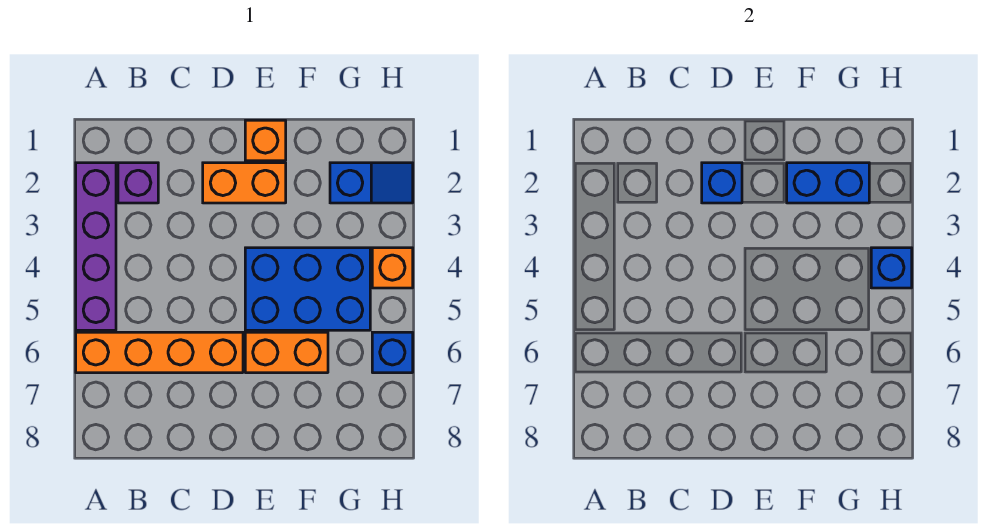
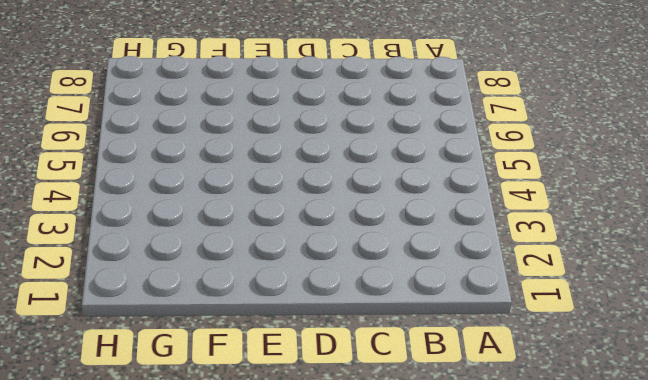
none -> purple brick A2:A5 level 1
none -> orange brick A6:D6 level 1
none -> purple brick B2 level 1

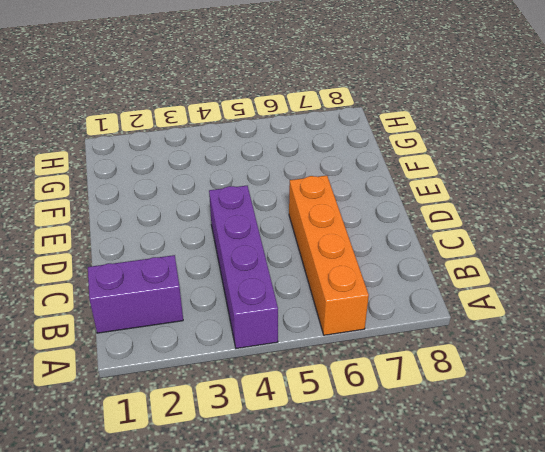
purple brick A4:D4 level 1 -> purple brick A2:A5 level 1
purple brick B1:B2 level 1 -> purple brick B2 level 1
none -> orange brick D2:E2 level 1
none -> orange brick E1 level 1
none -> blue brick E4:G5 level 1

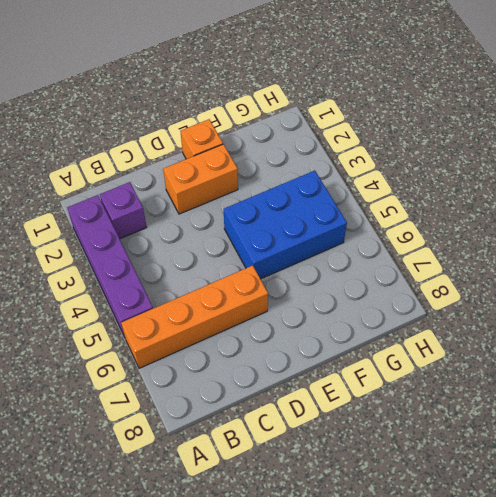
none -> orange brick E6:F6 level 1
none -> blue slope G2:H2 level 1 top G
none -> orange brick H4 level 1

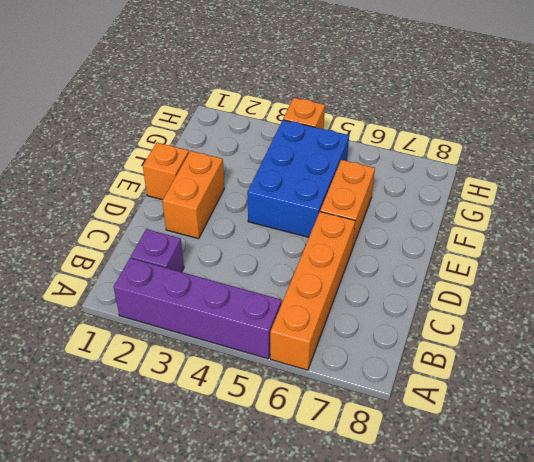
none -> blue slope G2:H2 level 1 top G
none -> blue brick H6 level 1
none -> blue brick D2 level 2

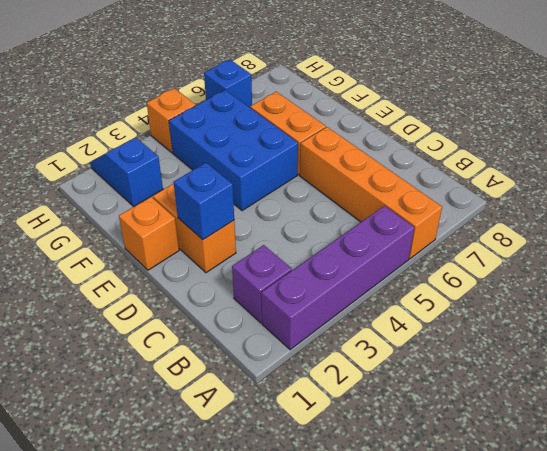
none -> blue brick F2:G2 level 2
none -> blue brick H4 level 2

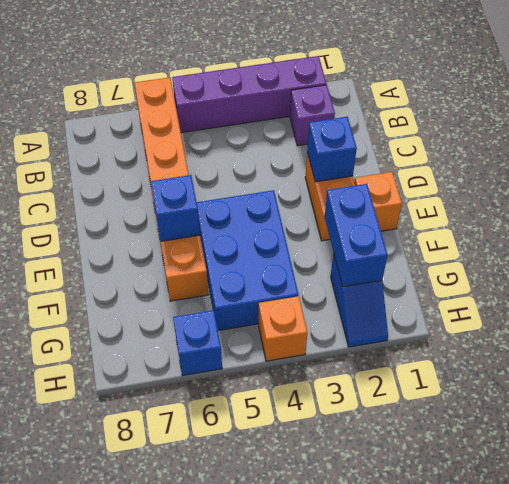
blue brick E6 level 2 -> blue brick H4 level 2

